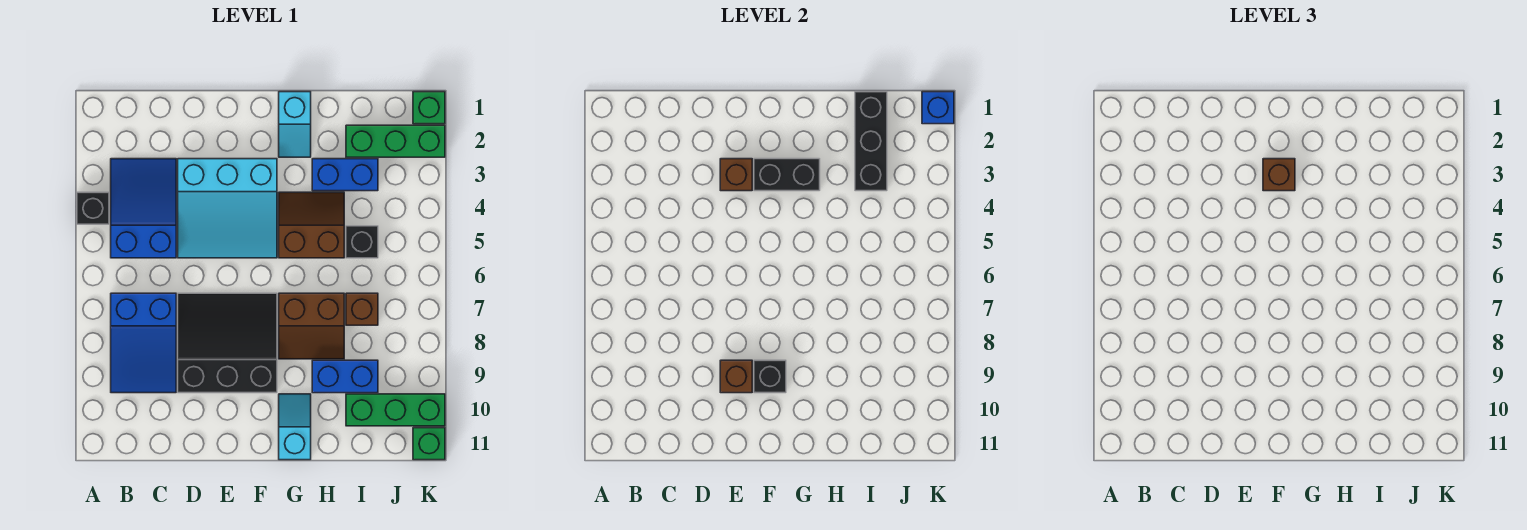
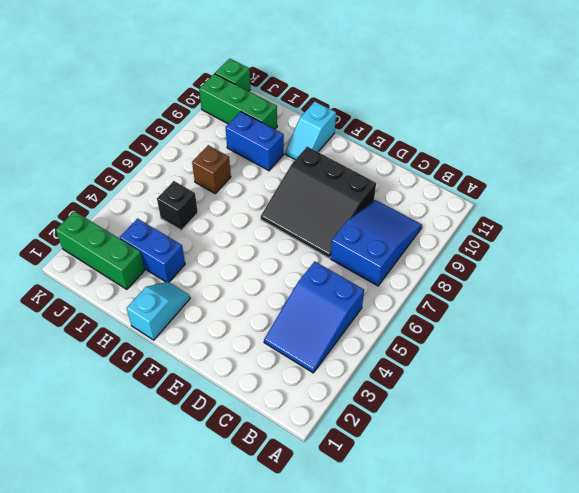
none -> black brick A4 level 1
none -> cyan slope D3:F5 level 1 top 3
none -> brown slope G4:H5 level 1 top 5

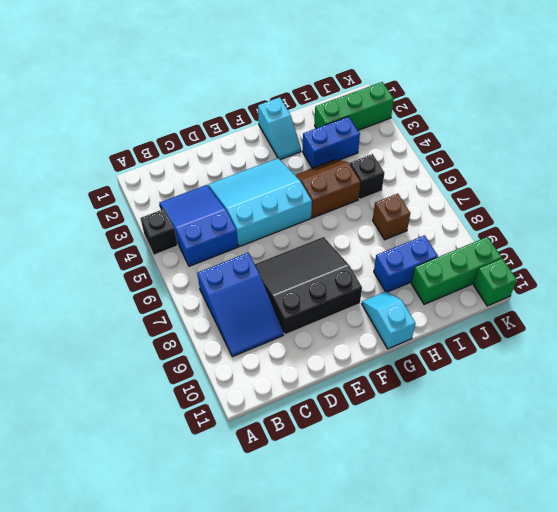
cyan slope D3:F5 level 1 top 5 -> cyan slope D3:F5 level 1 top 3
none -> brown slope G7:H8 level 1 top 7
none -> green brick K1 level 1
none -> brown brick E3 level 2

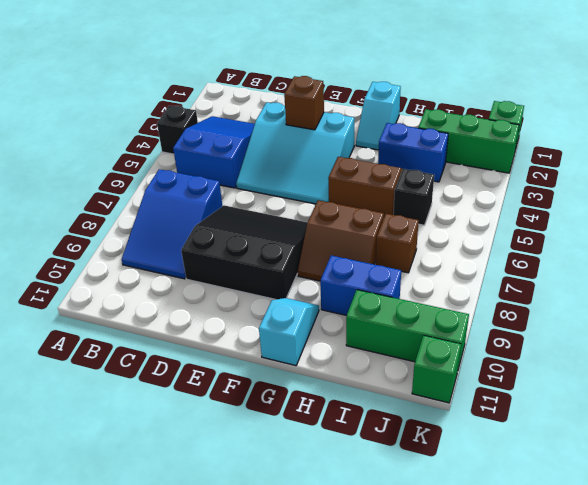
none -> brown brick E9 level 2
none -> black brick F3:G3 level 2
none -> black brick F9 level 2

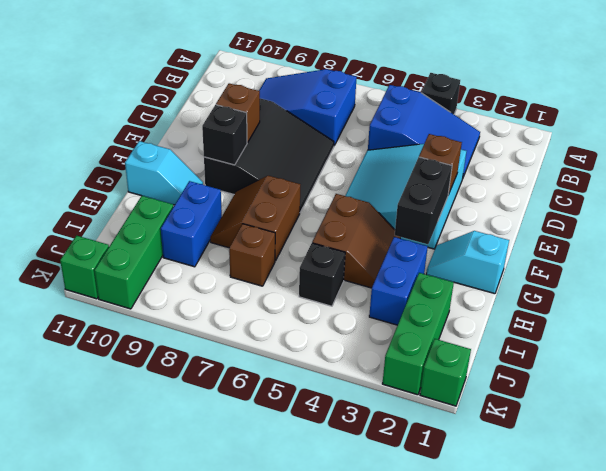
none -> black brick I1:I3 level 2
none -> blue brick K1 level 2
none -> brown brick F3 level 3

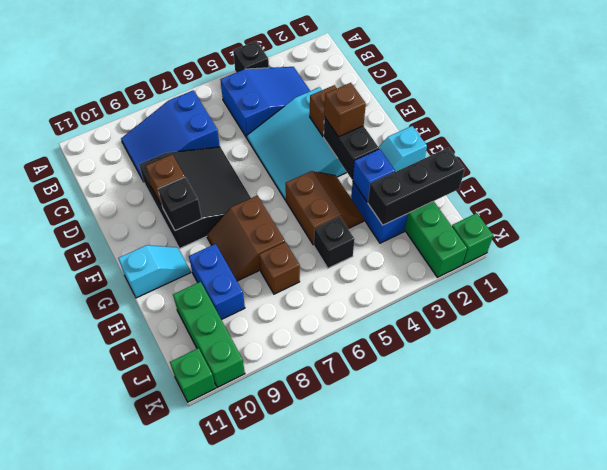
blue brick H3 level 2 -> blue brick K1 level 2

